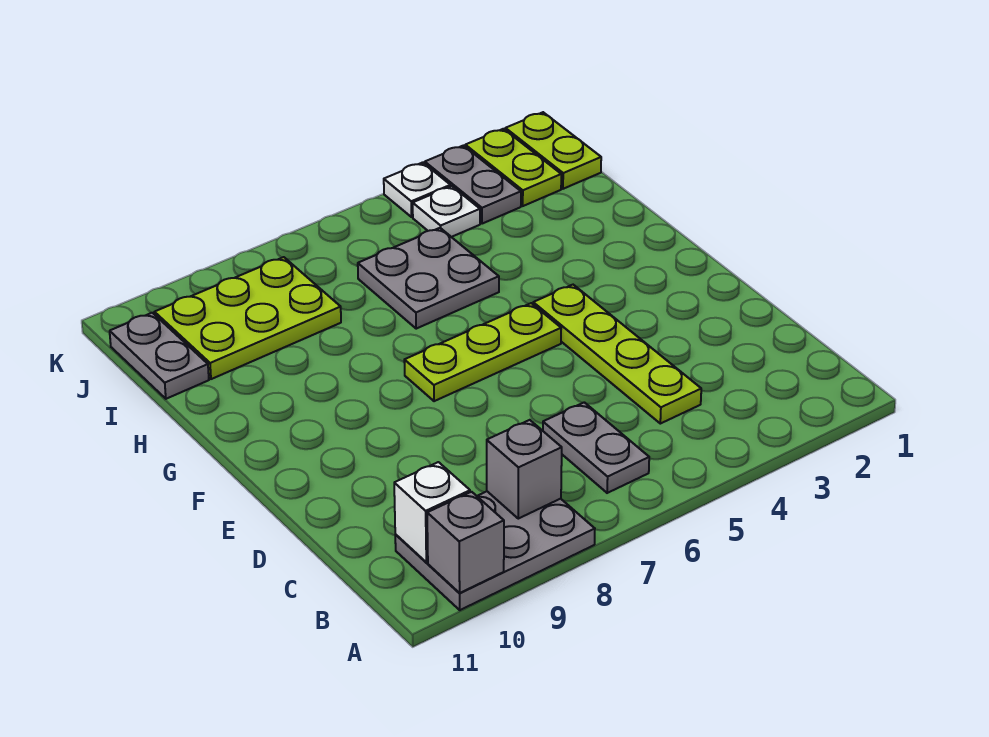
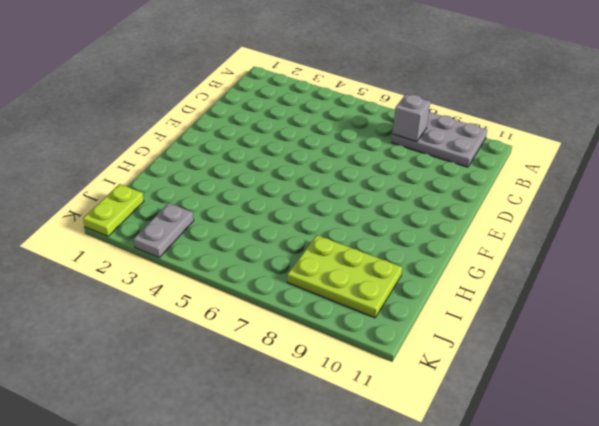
none -> grey plate B6:C6 level 1
none -> lime plate C4:F4 level 1
none -> lime plate F5:F7 level 1

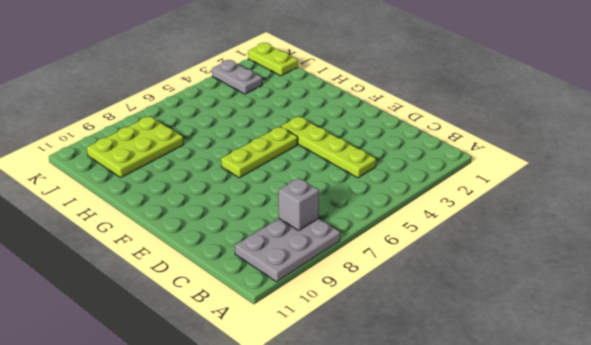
none -> grey plate B6:C6 level 1
none -> grey plate H5:I6 level 1
none -> grey plate I11:J11 level 1

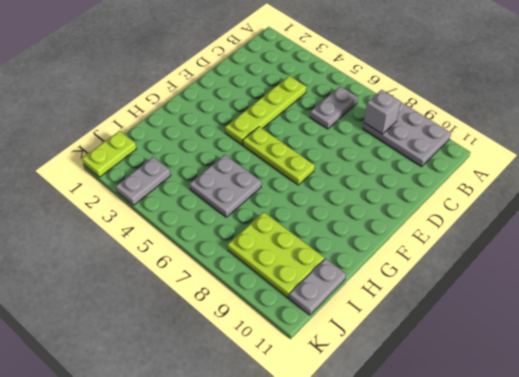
none -> lime plate J2:K2 level 1
none -> white plate J4 level 1
none -> white plate K4 level 1

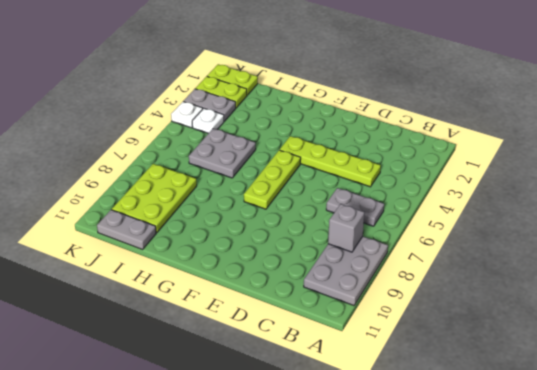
none -> grey brick A10 level 2
none -> white brick B10 level 2

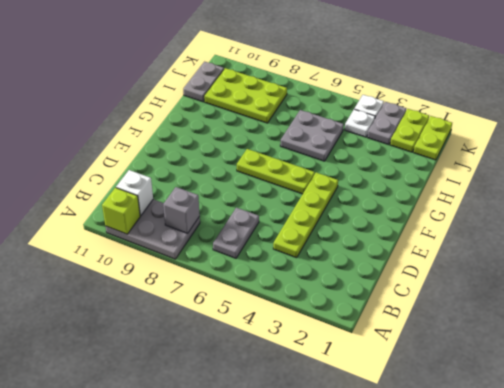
lime brick A10 level 2 -> grey brick A10 level 2

